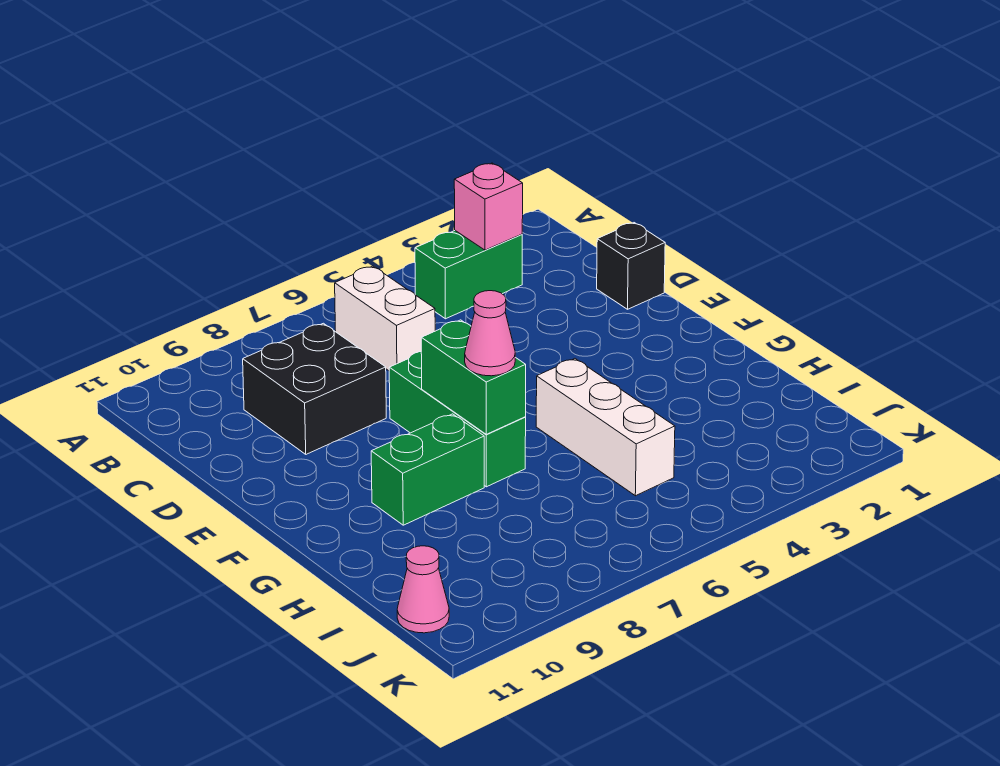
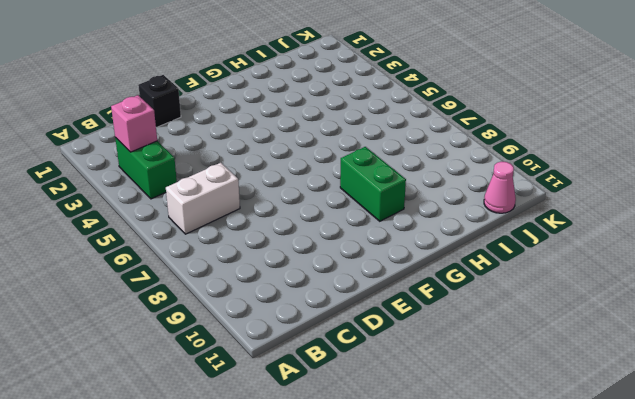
none -> black brick C8:D9 level 1
none -> green brick E7:G7 level 1

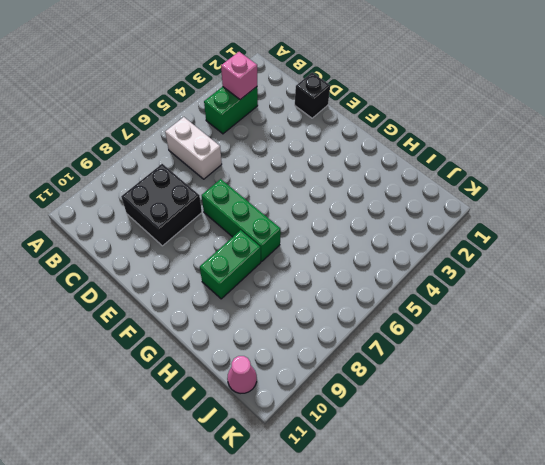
none -> white brick G5:I5 level 1
none -> green brick F7:G7 level 2

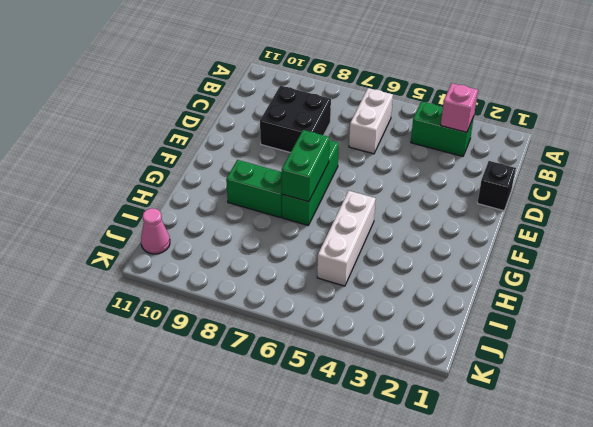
none -> pink cone G7 level 3

